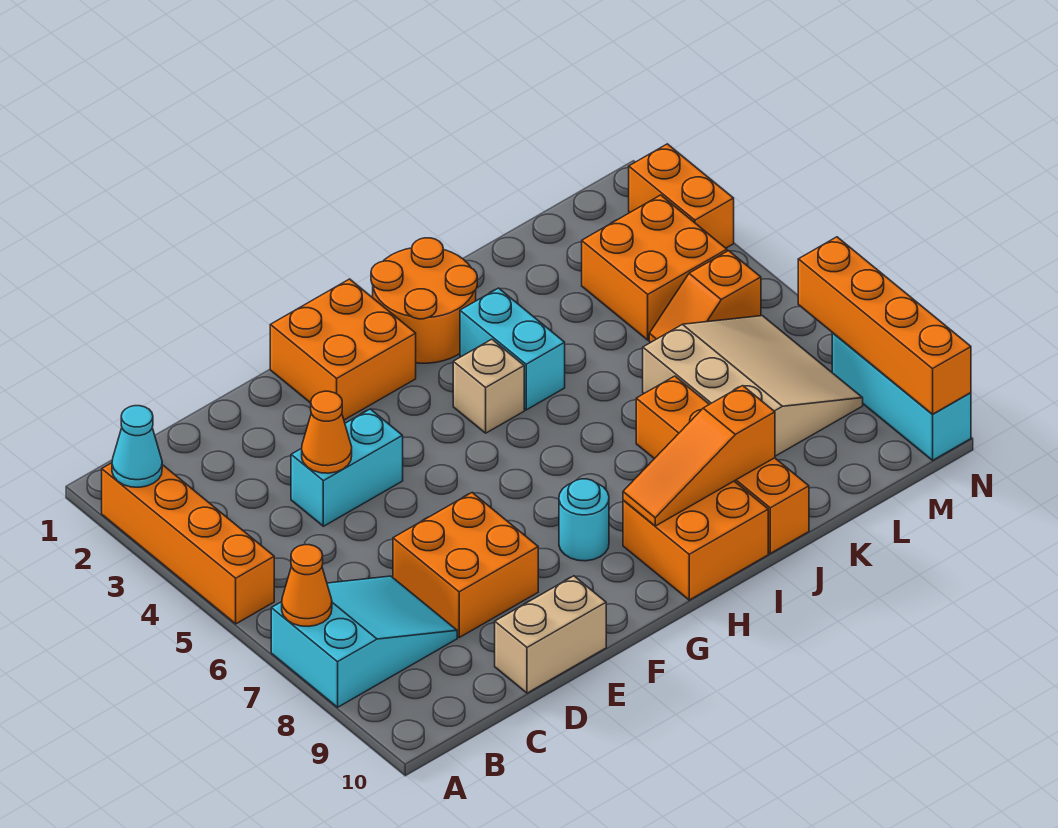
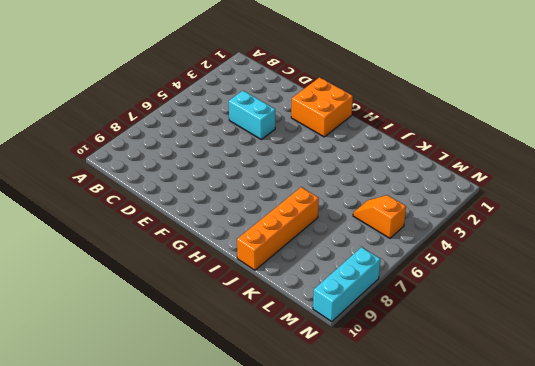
none -> orange brick A2:A5 level 1
none -> cyan slope A7:C8 level 1 top A
none -> orange brick D7:E8 level 1

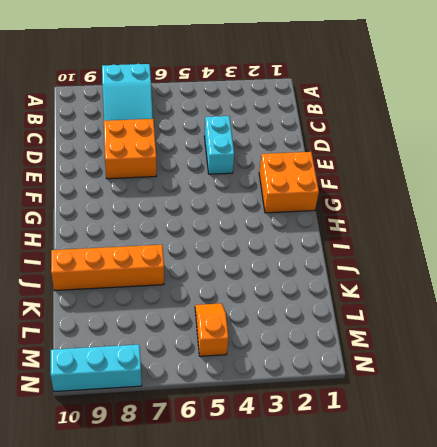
none -> orange brick A2:A5 level 1
none -> tan brick D10:E10 level 1
none -> cyan round brick G8 level 1

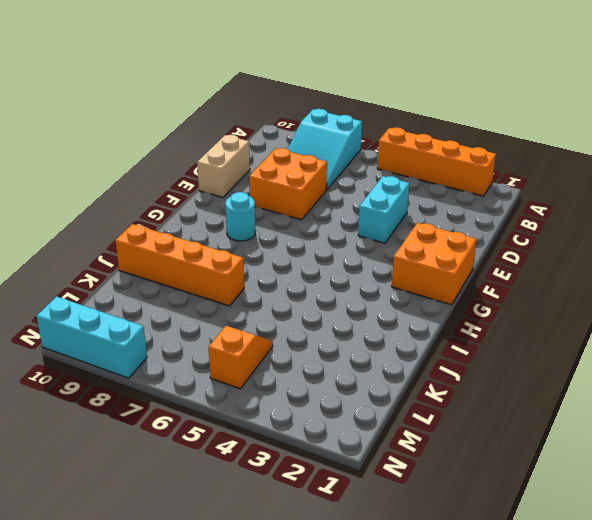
none -> orange round brick H1:I2 level 1
none -> tan brick H4 level 1
none -> orange brick H9:I10 level 1

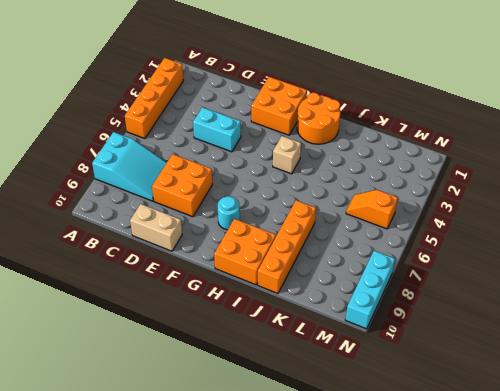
none -> cyan brick I3:I4 level 1
none -> tan slope K6:M8 level 1 top K
none -> orange brick L3:M4 level 1

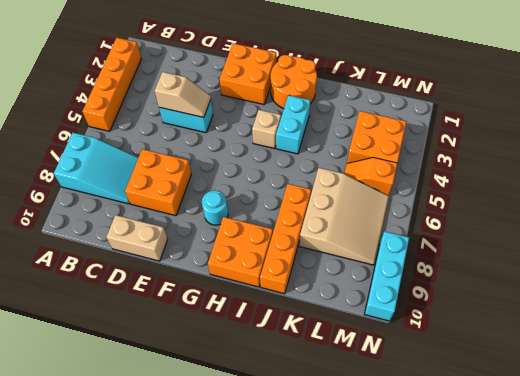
tan slope D4:E4 level 2 top D -> orange cone D4 level 2
none -> orange brick N2:N3 level 1
none -> cyan cone A2 level 2
none -> orange cone A7 level 2

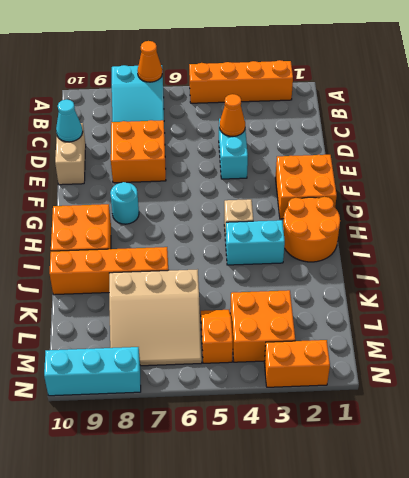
cyan cone D10 level 2 -> cyan cone A2 level 2
none -> orange slope H9:J9 level 2 top J
none -> orange brick N7:N10 level 2

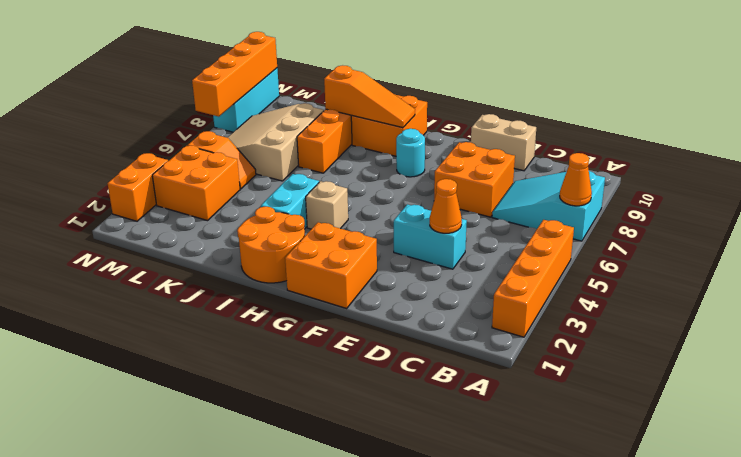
none -> cyan cone A2 level 2

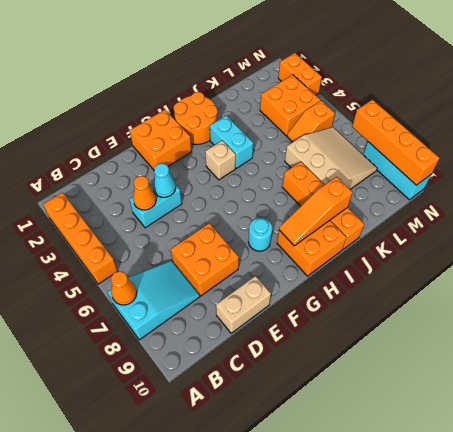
cyan cone E4 level 2 -> cyan cone A2 level 2

